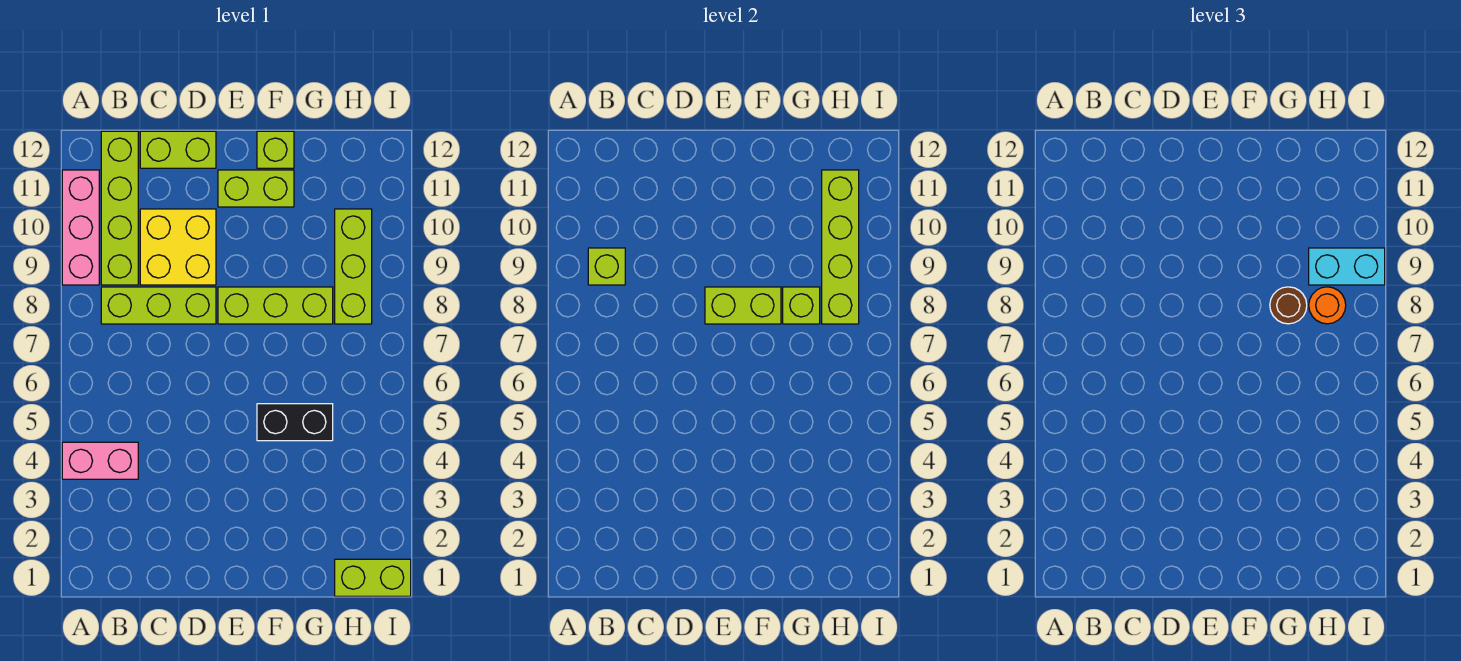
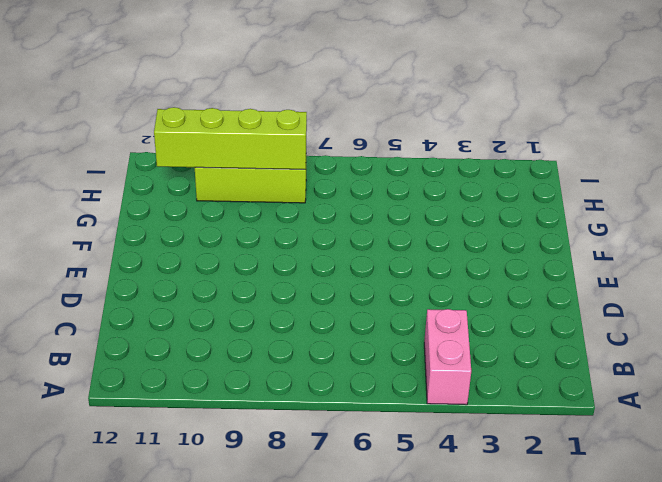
none -> pink brick A9:A11 level 1
none -> lime brick B8:D8 level 1
none -> lime brick B9:B12 level 1

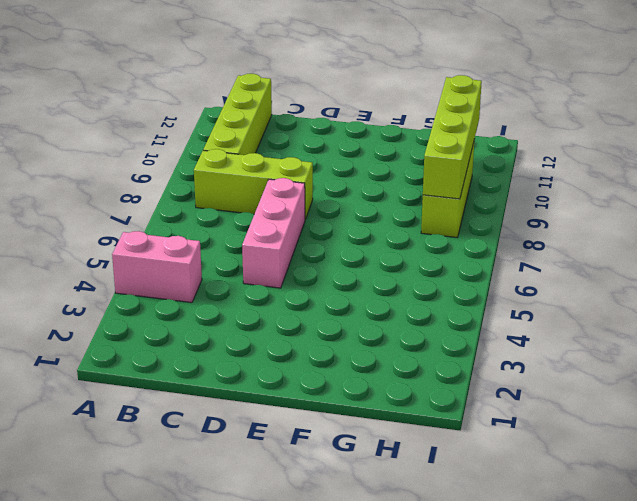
pink brick D5:D7 level 1 -> pink brick A9:A11 level 1
none -> yellow brick C9:D10 level 1
none -> lime brick C12:D12 level 1
none -> lime brick E8:G8 level 1

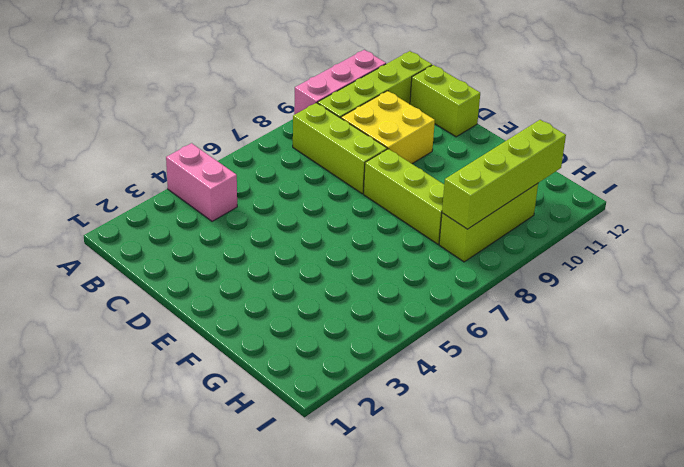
none -> lime brick E11:F11 level 1
none -> black brick F5:G5 level 1
none -> lime brick F12 level 1

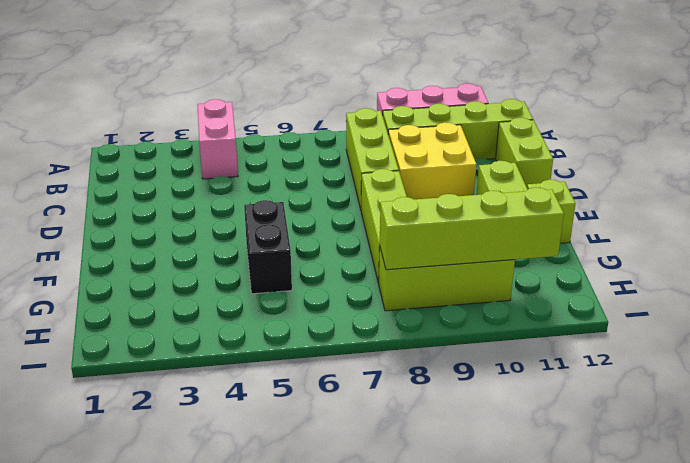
none -> lime brick H1:I1 level 1
none -> lime brick B9 level 2
none -> lime brick E8:F8 level 2

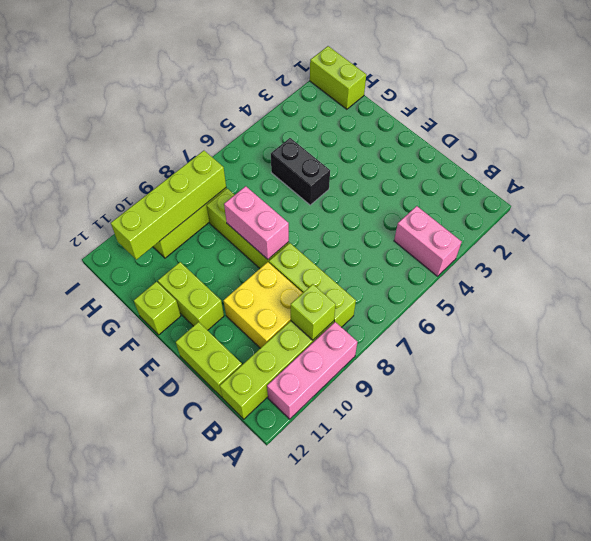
pink brick E8:F8 level 2 -> lime brick E8:F8 level 2
none -> lime brick G8 level 2
none -> brown round brick G8 level 3
none -> orange round brick H8 level 3

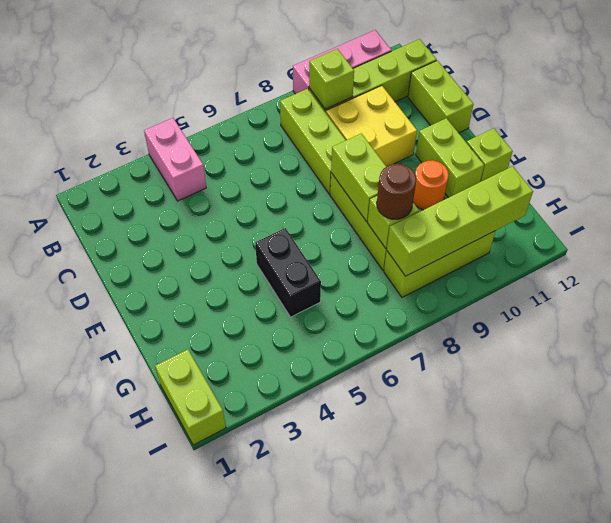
orange round brick F10 level 1 -> orange round brick H8 level 3
none -> cyan brick H9:I9 level 3

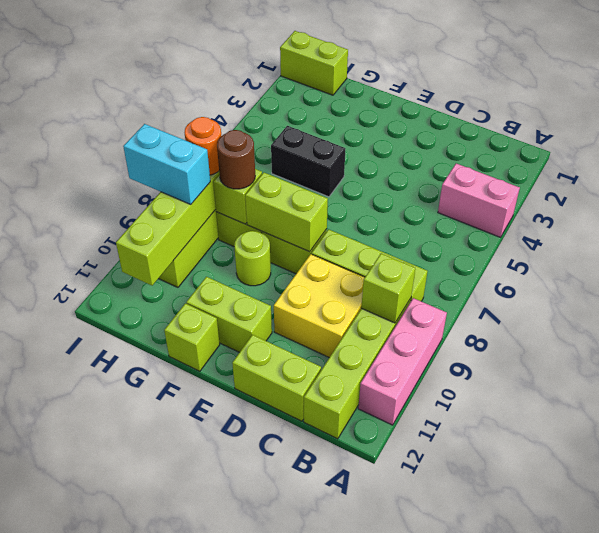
lime round brick F9 level 1 -> none

